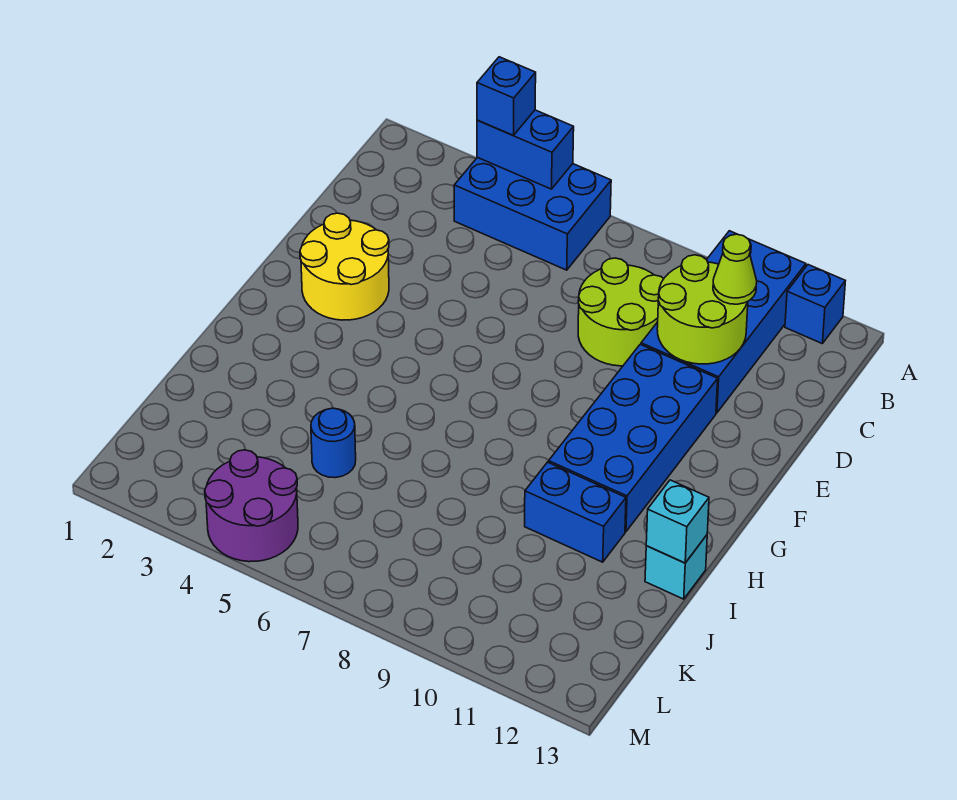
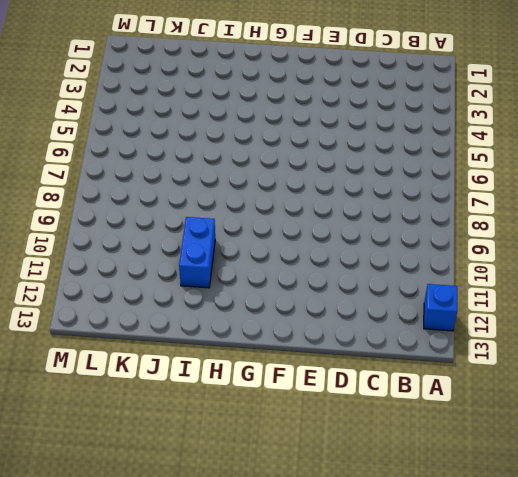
none -> blue brick A4:B6 level 1
none -> blue brick A10:D11 level 1
none -> lime round brick C8:D9 level 1

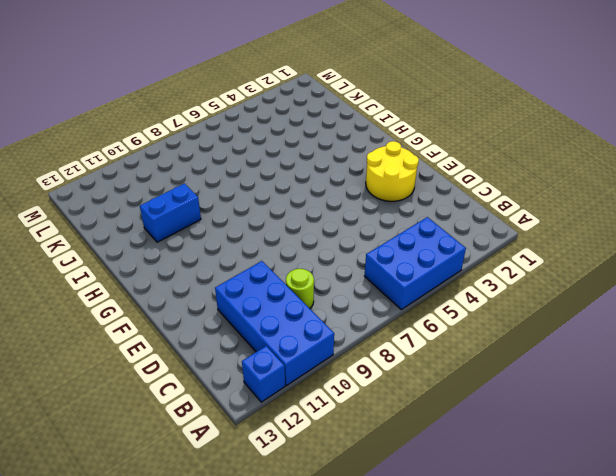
lime round brick C9 level 1 -> lime round brick C8:D9 level 1
none -> blue brick E10:H11 level 1
none -> cyan brick I13 level 1
none -> blue round brick J5 level 1

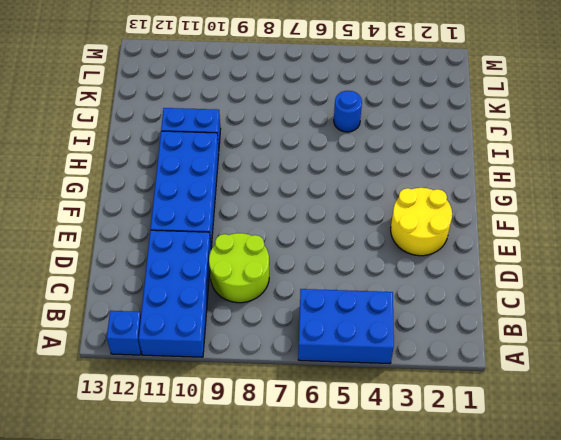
none -> cyan brick I13 level 1
none -> purple round brick L4:M5 level 1
none -> blue brick A4:A5 level 2

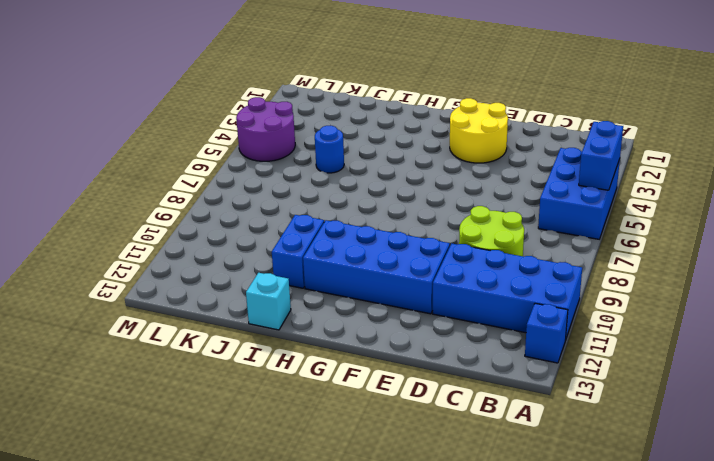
none -> lime round brick C10:D11 level 2
none -> cyan brick I13 level 2
none -> blue brick A4 level 3

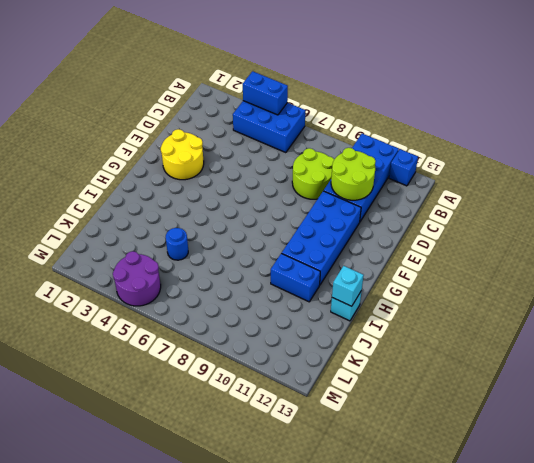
none -> blue brick A4 level 3
none -> lime cone C11 level 3

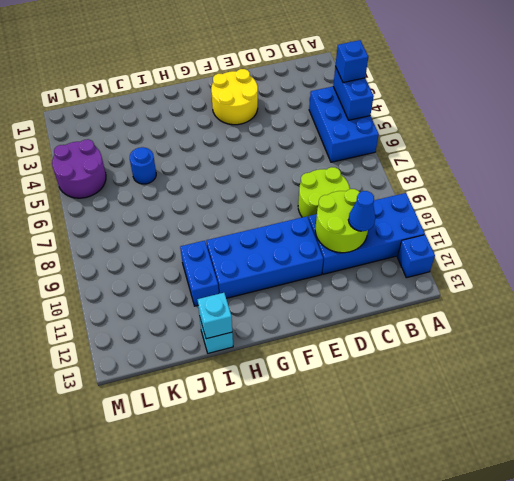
blue cone C11 level 3 -> lime cone C11 level 3

